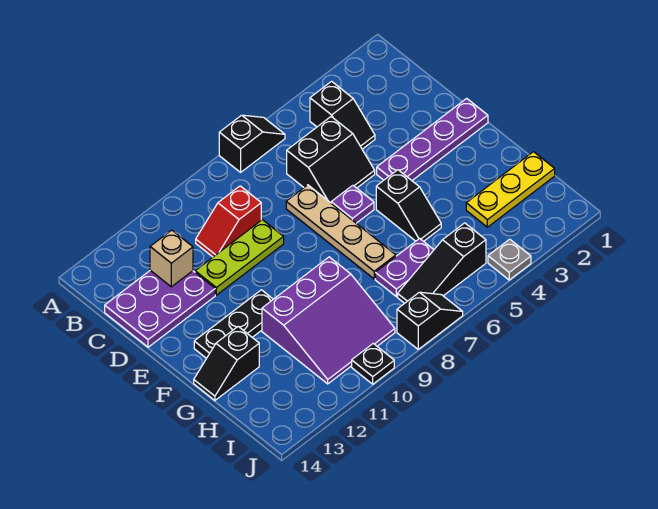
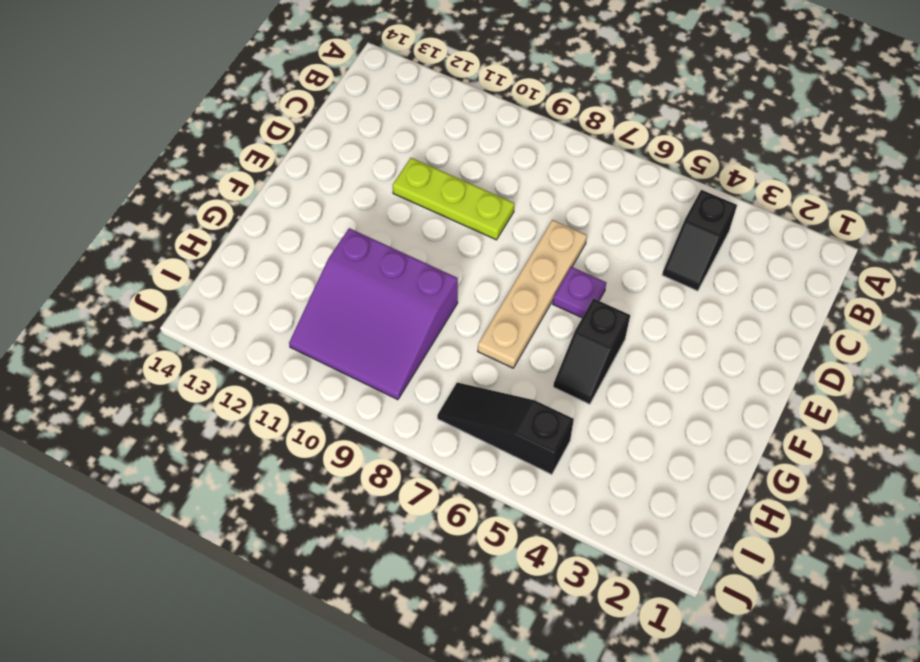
none -> black slope A6:A7 level 1 top 7
none -> black slope C5:D6 level 1 top C
none -> red slope C9:C10 level 1 top 9

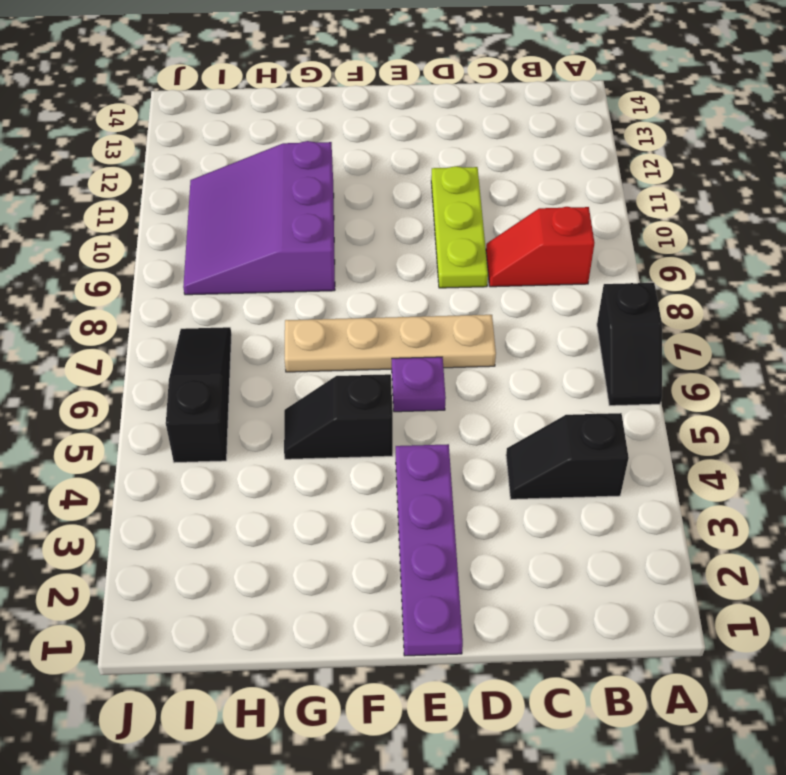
red slope B9:C9 level 1 top B -> red slope C9:C10 level 1 top 9
none -> black slope C5:D6 level 1 top C
none -> purple plate C12:D14 level 1
none -> black plate F11:F13 level 1

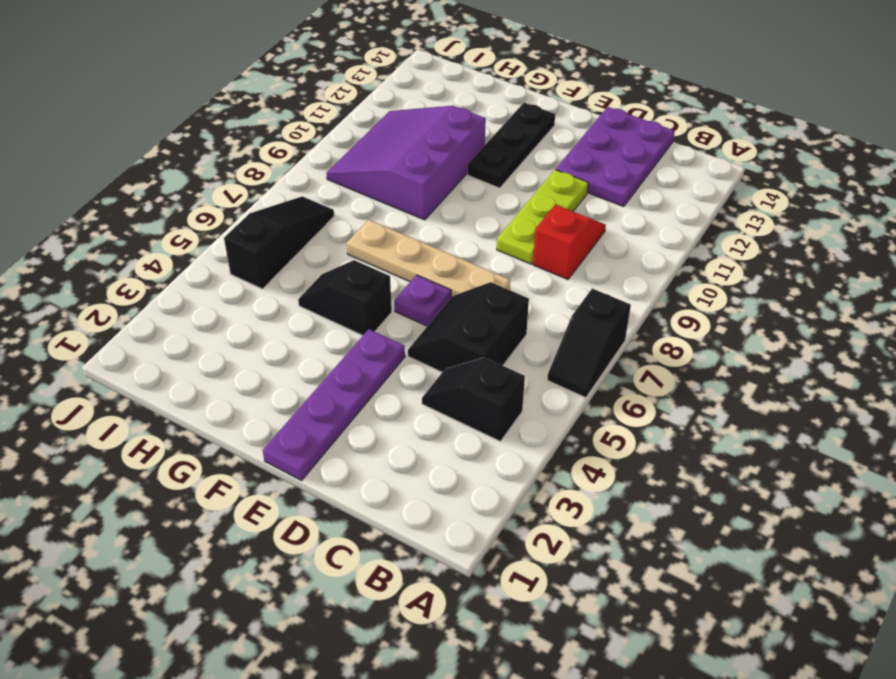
none -> black slope G13:G14 level 1 top 13
none -> yellow plate H1:H3 level 1
none -> purple plate H6:H7 level 1

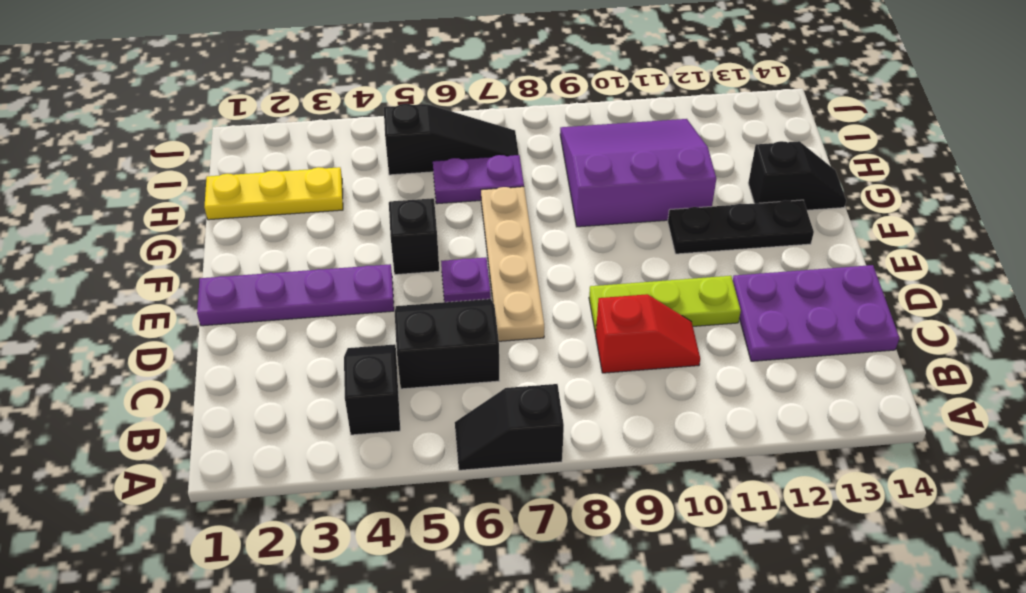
none -> grey plate J4 level 1
none -> black slope J7:J8 level 1 top 8
none -> black plate J10 level 1

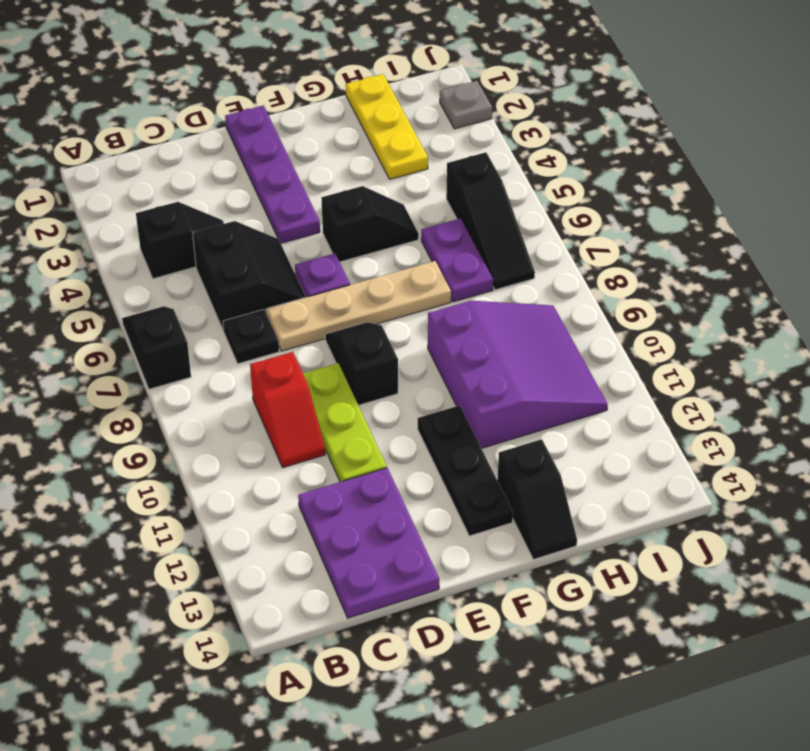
black plate C7 level 1 -> black plate J10 level 1
black slope E8:E9 level 1 top 9 -> black slope J7:J8 level 1 top 8
grey plate J2 level 1 -> grey plate J4 level 1
none -> tan brick C12 level 2

